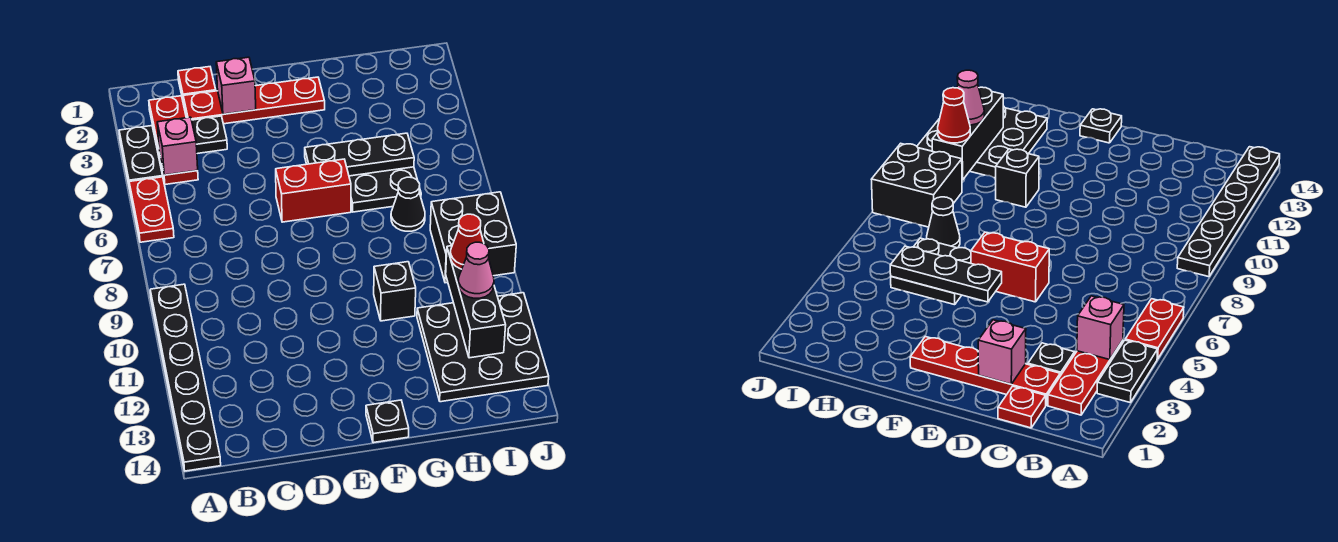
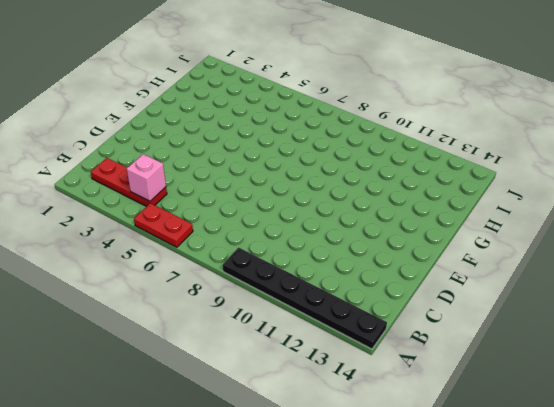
none -> black plate A3:A4 level 1
none -> red plate C1 level 1
none -> red plate C2:F2 level 1

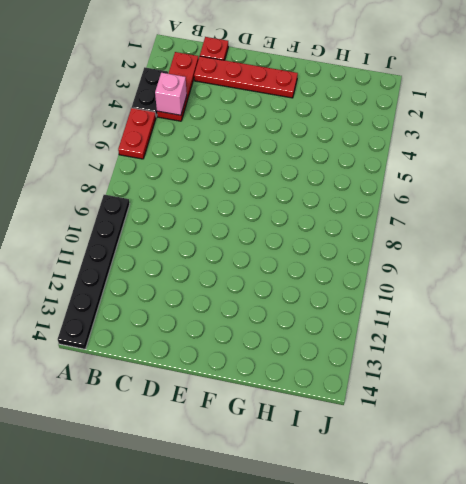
none -> black plate C3 level 1
none -> red brick E6:F6 level 1
none -> black plate F14 level 1

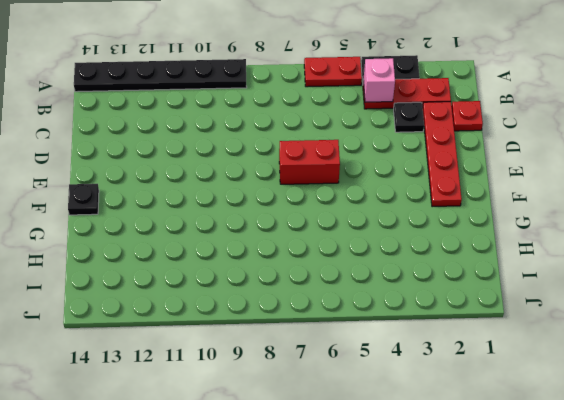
red brick E6:E7 level 1 -> red brick E6:F6 level 1
none -> black plate G5:H6 level 1
none -> black brick G10 level 1
none -> black cone H7 level 1

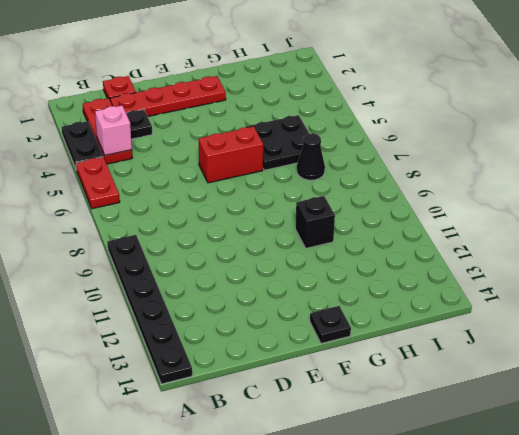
none -> black plate H11:J13 level 1
none -> black brick I8:J9 level 1
none -> pink brick D2 level 2

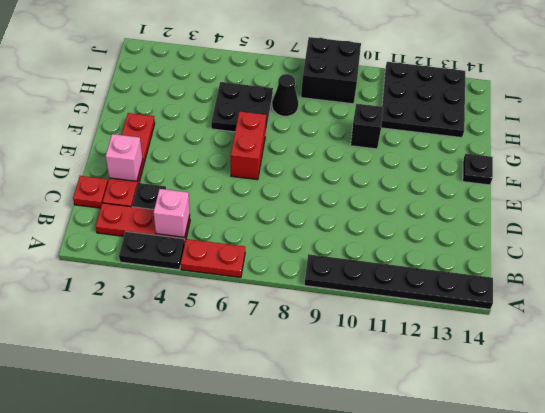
none -> black plate F5:H5 level 2
none -> black brick I10:I12 level 2
none -> red cone I10 level 3

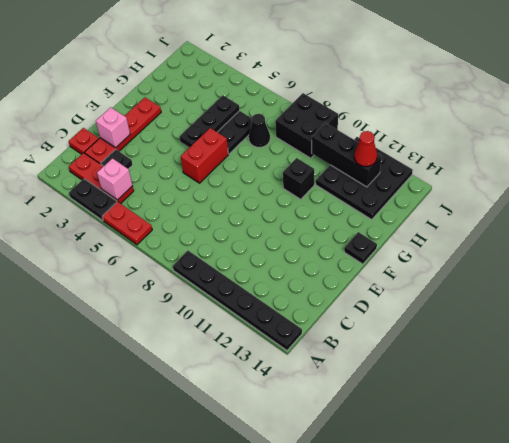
red cone I12 level 3 -> red cone I10 level 3
none -> pink cone I11 level 3

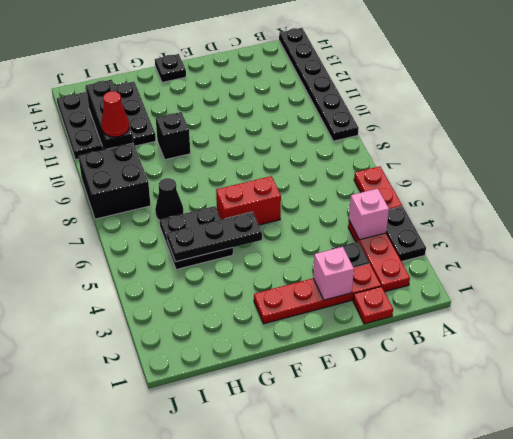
none -> pink cone I11 level 3

